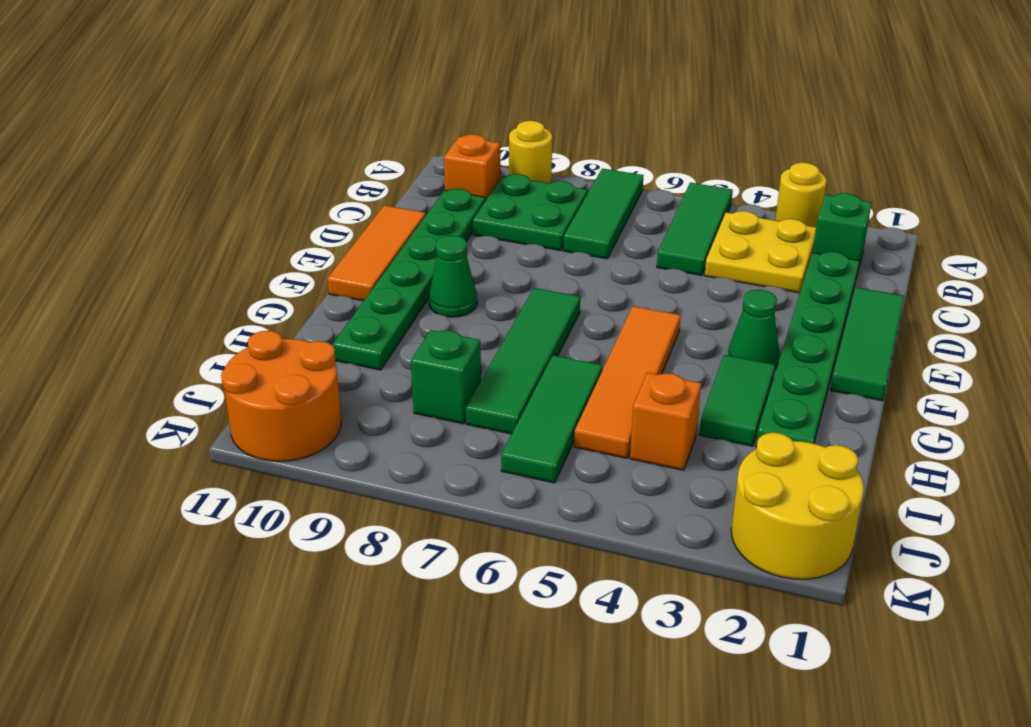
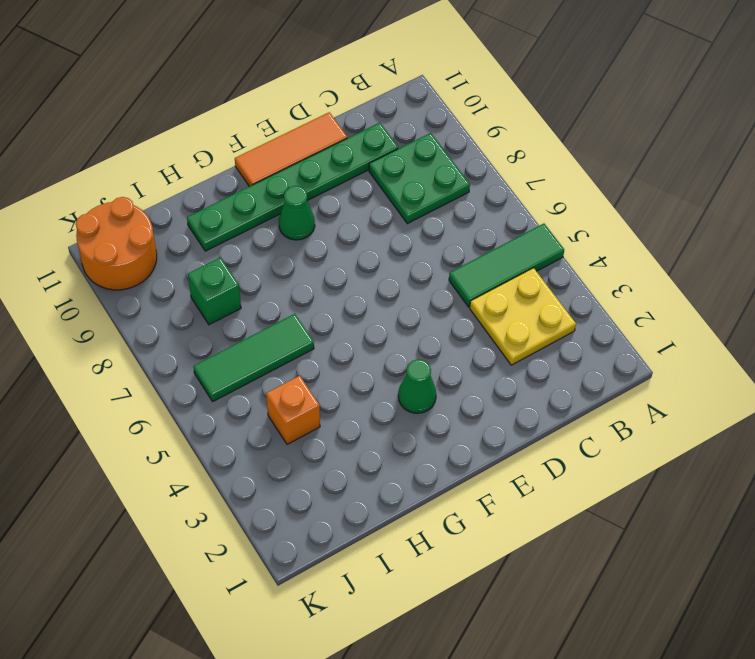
none -> yellow round brick A3 level 1
none -> green tile A7:C7 level 1
none -> yellow round brick A9 level 1

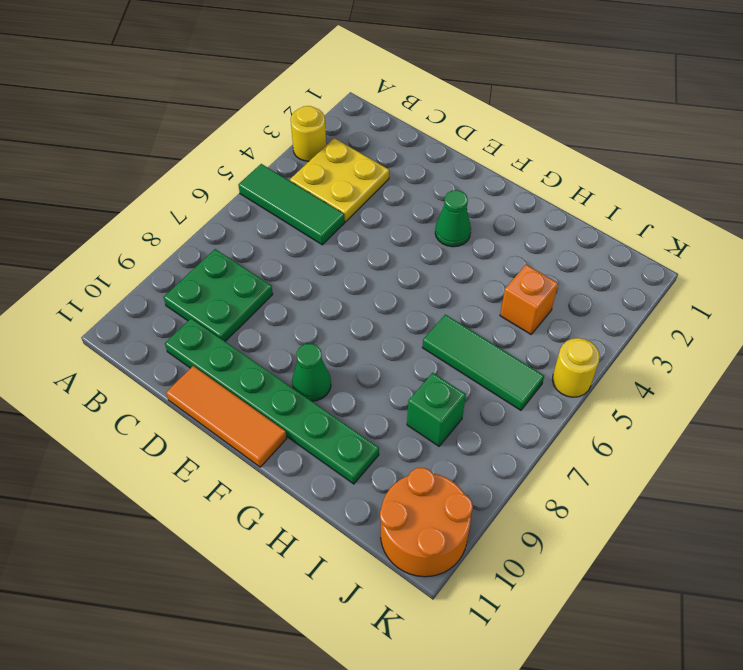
yellow round brick K5 level 1 -> yellow round brick A9 level 1
none -> green tile A7:C7 level 1
none -> green brick B2 level 1
none -> orange brick B10 level 1

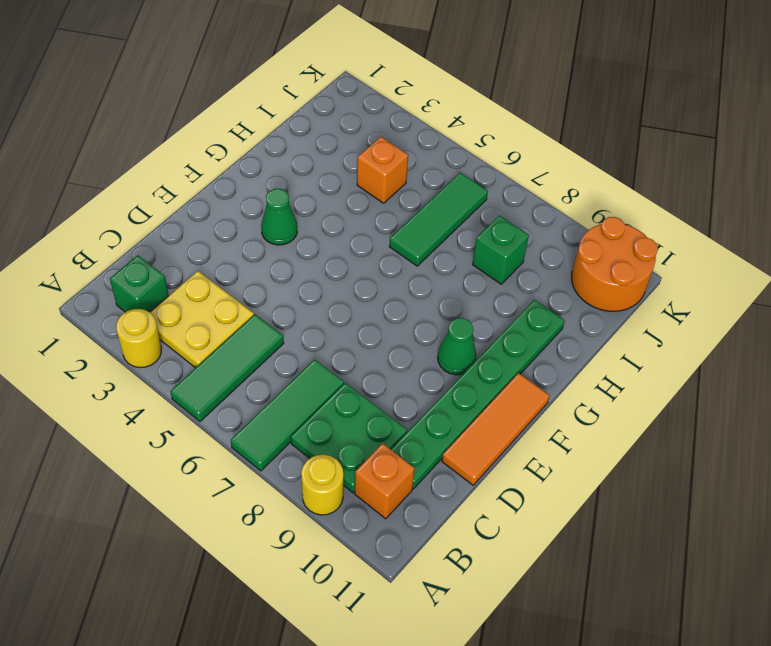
none -> green plate C2:H2 level 1
none -> green tile D1:F1 level 1
none -> orange tile F5:I5 level 1

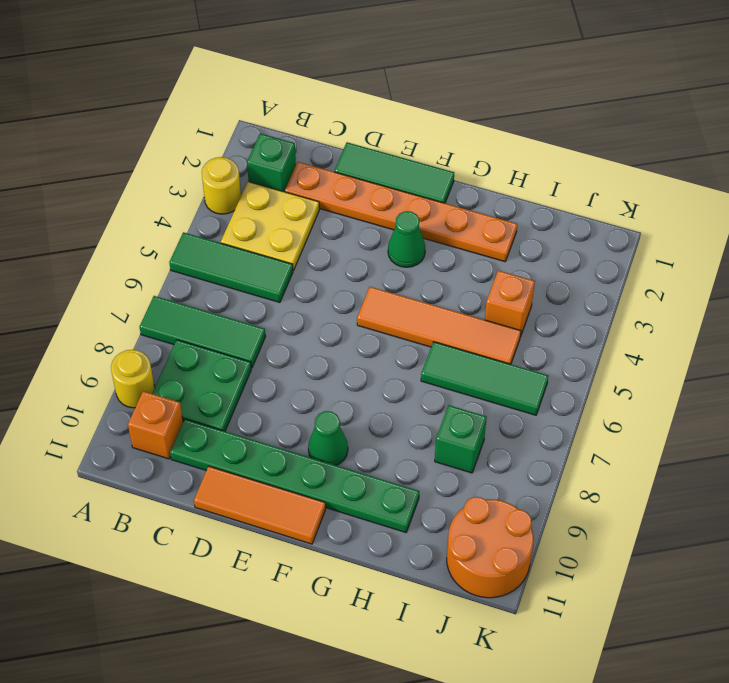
orange plate C2:H2 level 1 -> green plate C2:H2 level 1
none -> green tile F7:I7 level 1
none -> green tile G3:H3 level 1
none -> yellow round brick J1:K2 level 1

